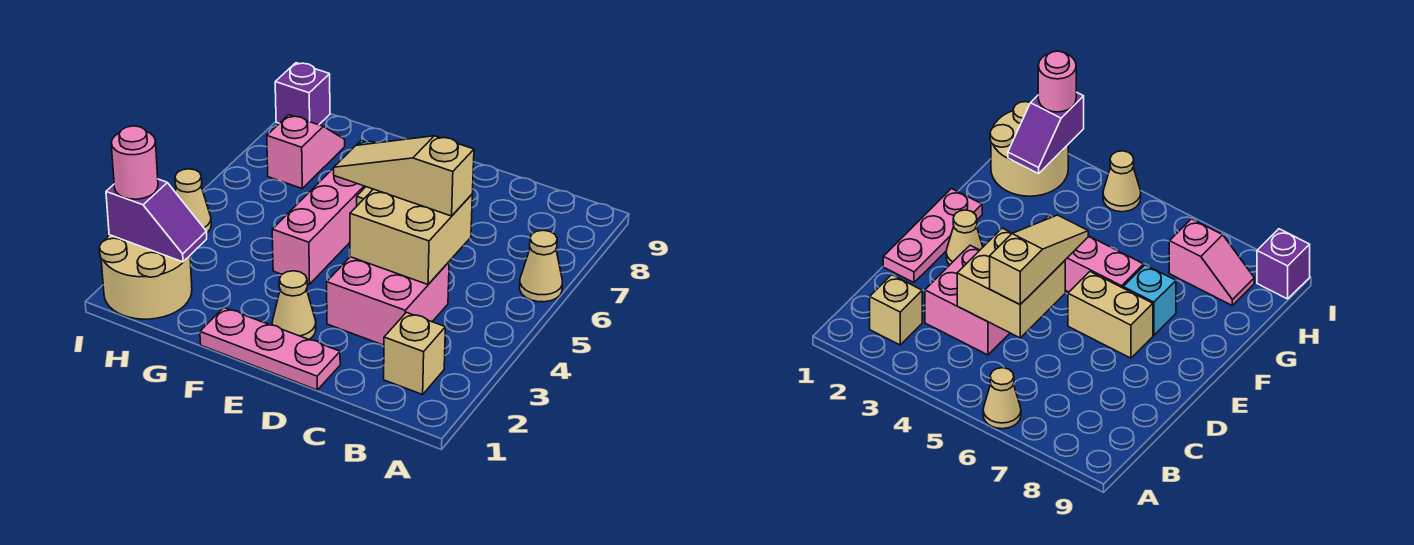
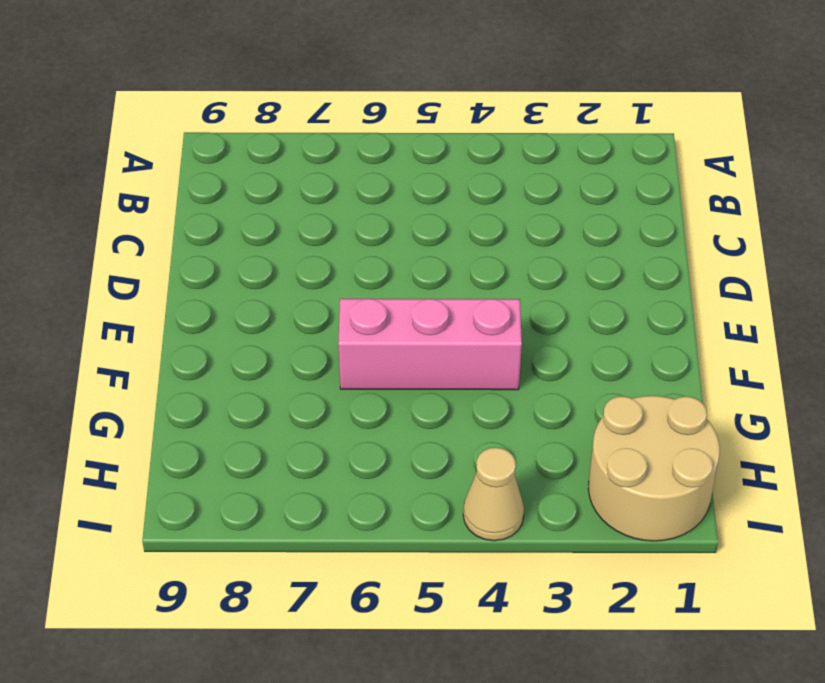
none -> tan cone A6 level 1
none -> tan brick B2 level 1
none -> pink brick C3:D4 level 1

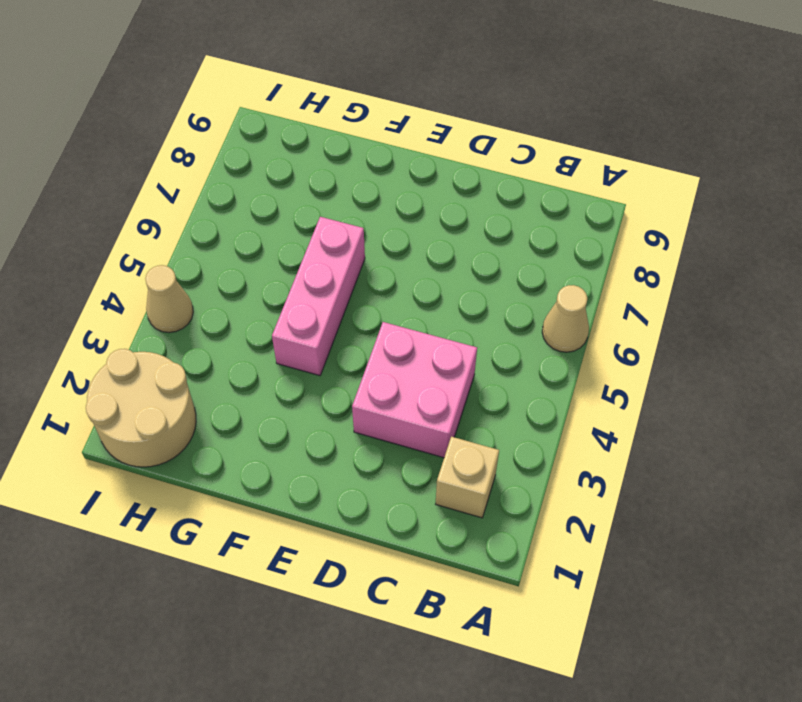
none -> pink plate D1:F1 level 1
none -> tan cone E2 level 1
none -> tan brick E6:E7 level 1

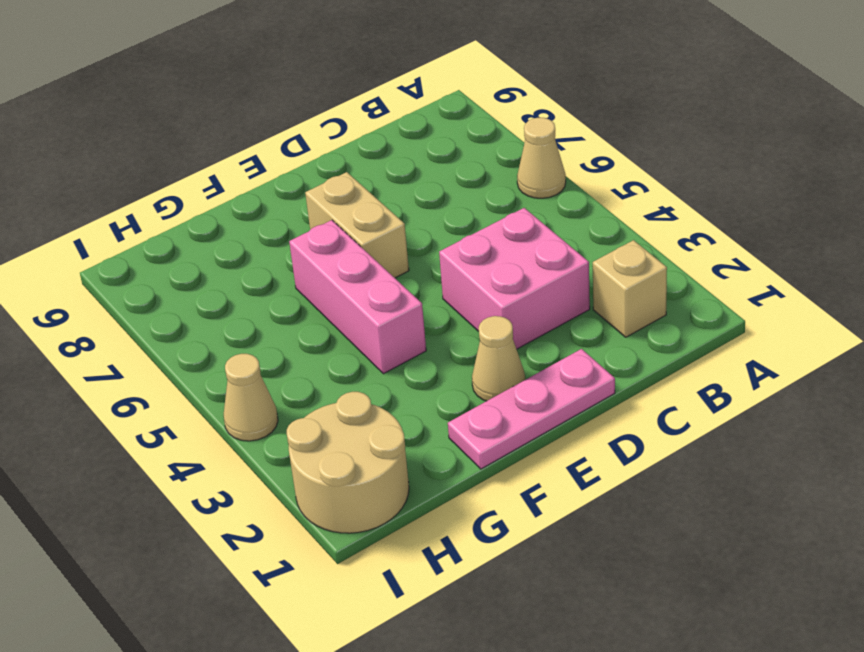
none -> cyan brick F7 level 1
none -> pink slope H7:H8 level 1 top 7
none -> purple brick I9 level 1

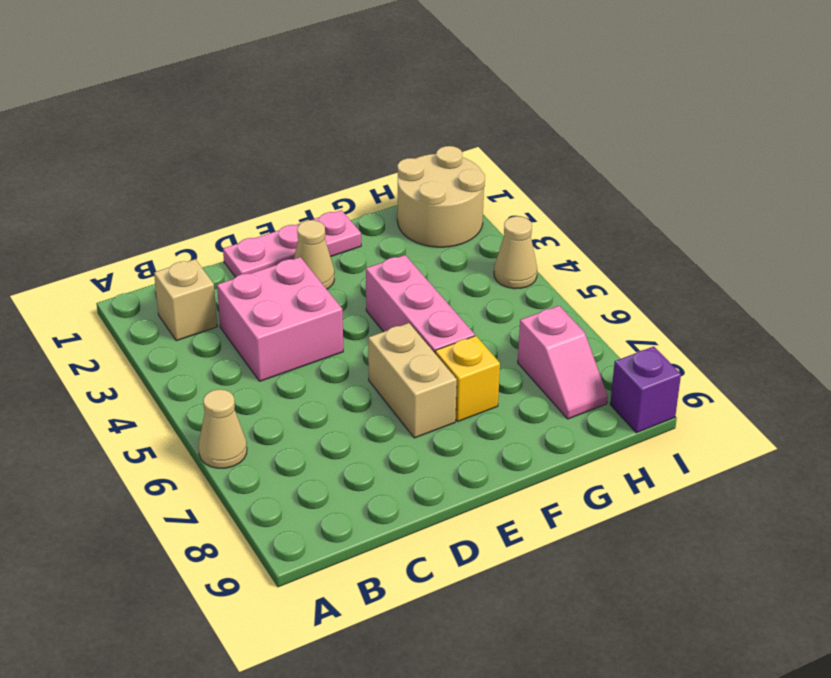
yellow brick F7 level 1 -> cyan brick F7 level 1
none -> tan brick C4:D5 level 2
none -> purple slope H2:I2 level 2 top I
none -> tan slope C5:E5 level 3 top C

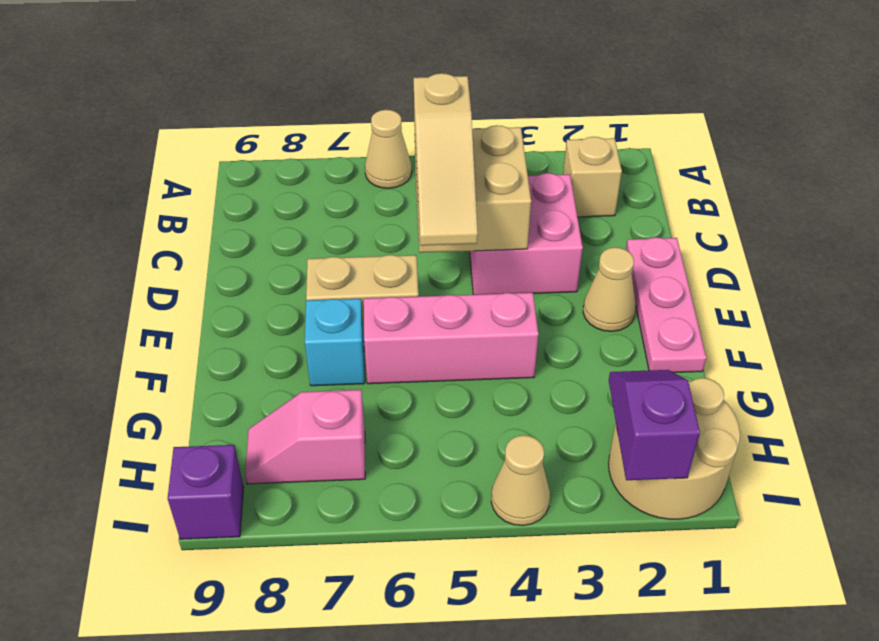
none -> pink round brick I2 level 3

